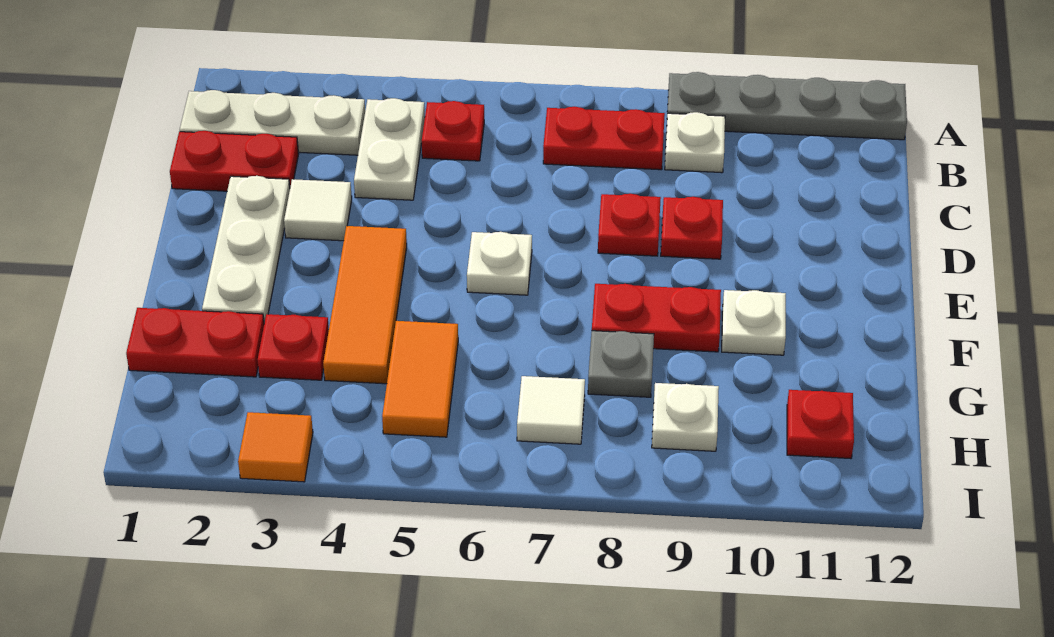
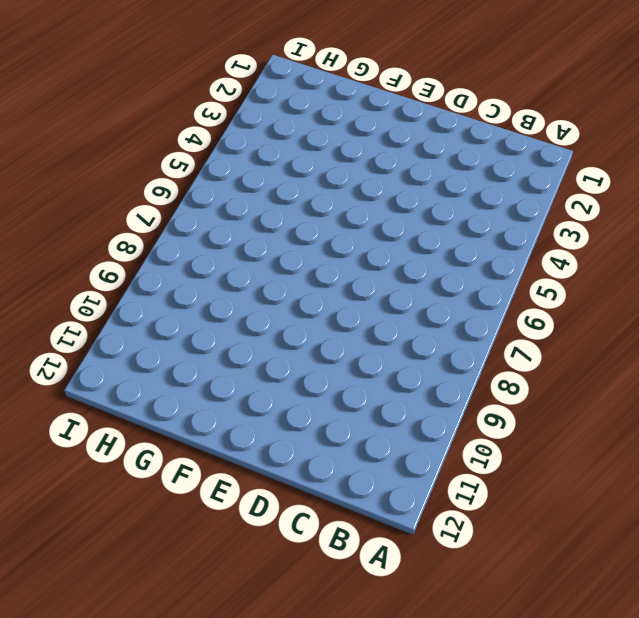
none -> grey plate A9:A12 level 1
none -> white plate B1:B3 level 1
none -> white plate B4:C4 level 1

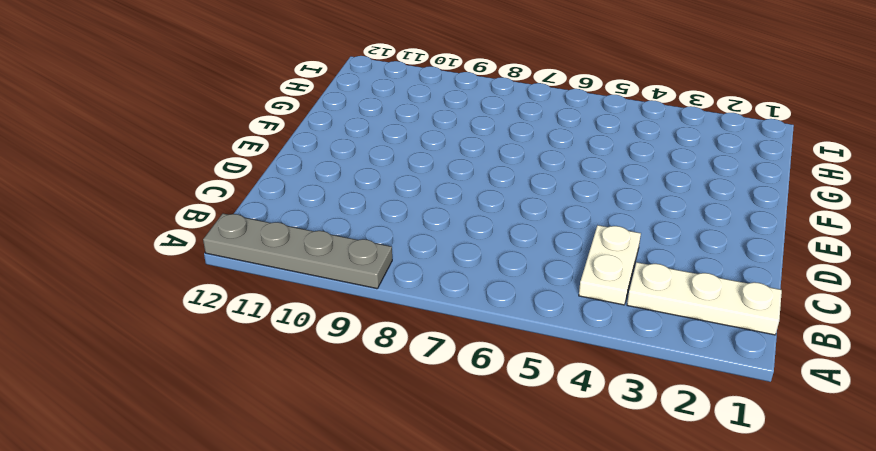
none -> red plate B5 level 1
none -> red plate B7:B8 level 1
none -> white plate B9 level 1

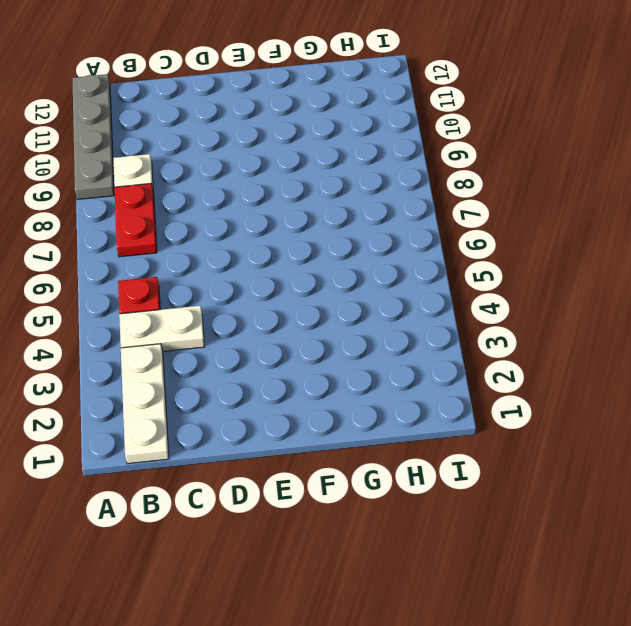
none -> red plate C1:C2 level 1
none -> white plate D2:F2 level 1
none -> white tile D3 level 1

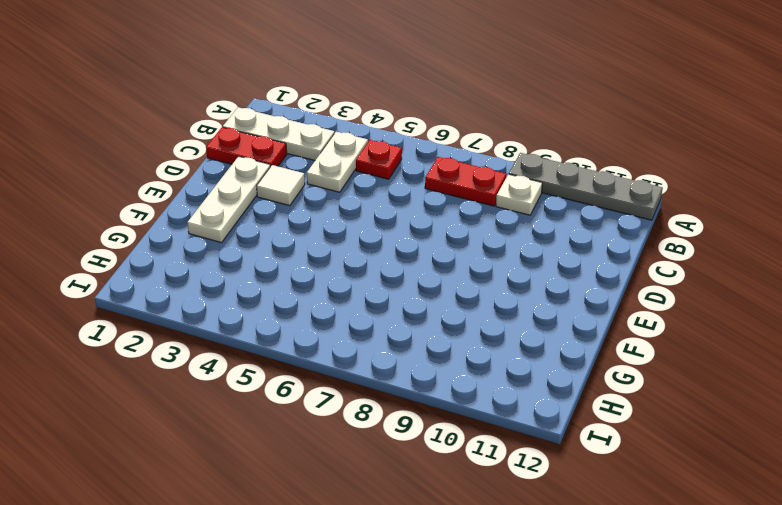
none -> red plate D8 level 1
none -> red plate D9 level 1
none -> orange tile E4:G4 level 1

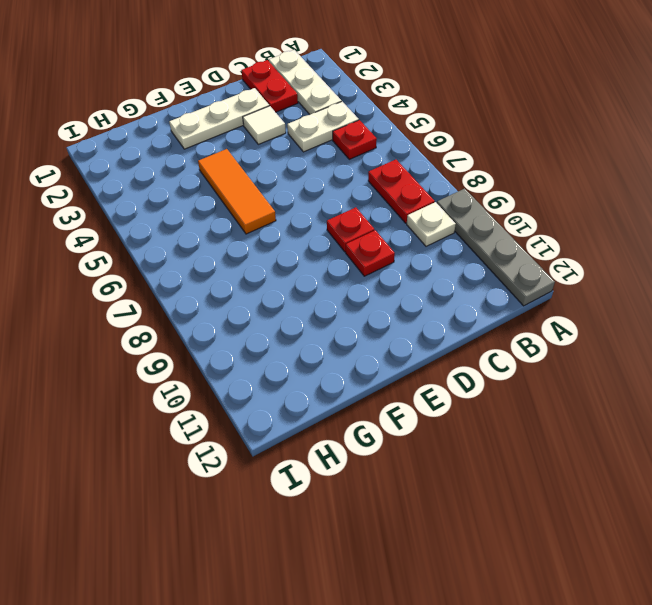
orange tile F4:F6 level 1 -> orange tile E4:G4 level 1
none -> white plate E6 level 1
none -> red plate F8:F9 level 1
none -> white plate F10 level 1

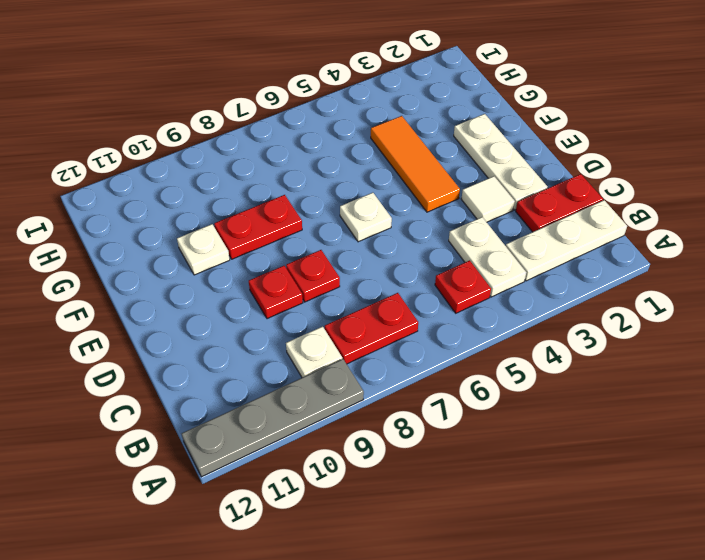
none -> red plate G1:G2 level 1
none -> red plate G3 level 1
none -> orange tile G5:H5 level 1

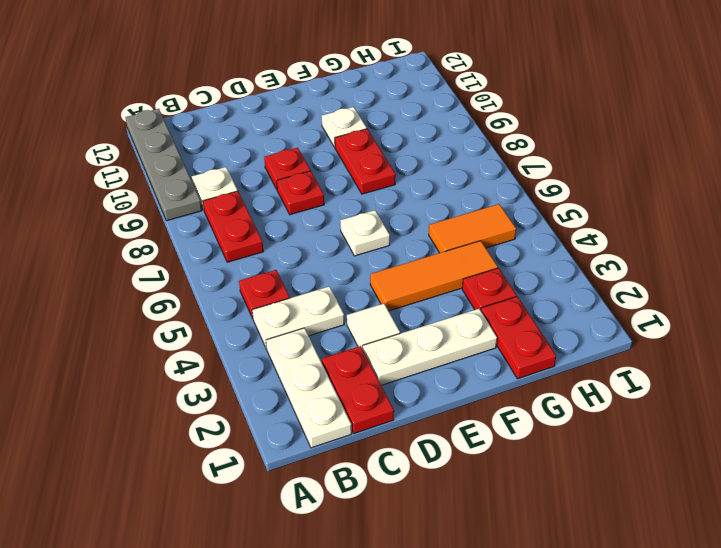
none -> grey plate G8 level 1
none -> white tile H7 level 1
none -> white plate H9 level 1

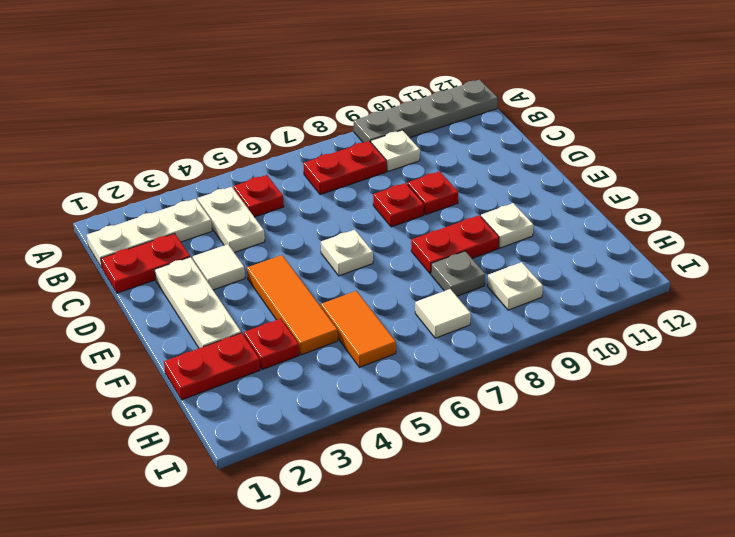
none -> red plate H11 level 1
none -> orange tile I3 level 1

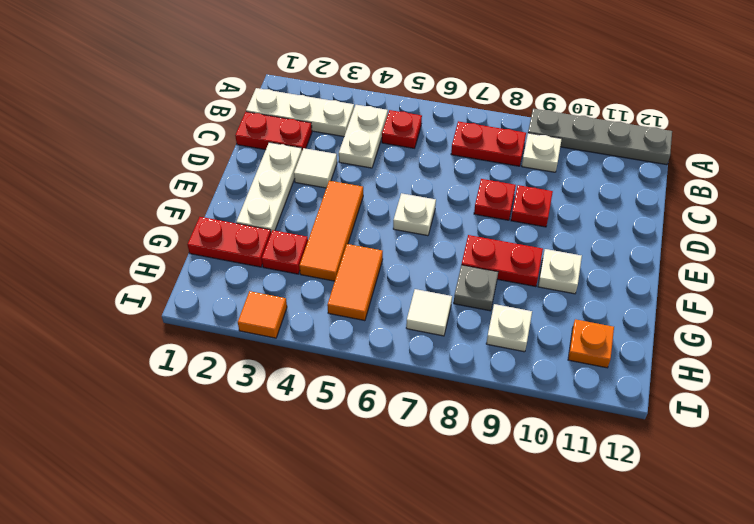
orange plate H11 level 1 -> red plate H11 level 1

